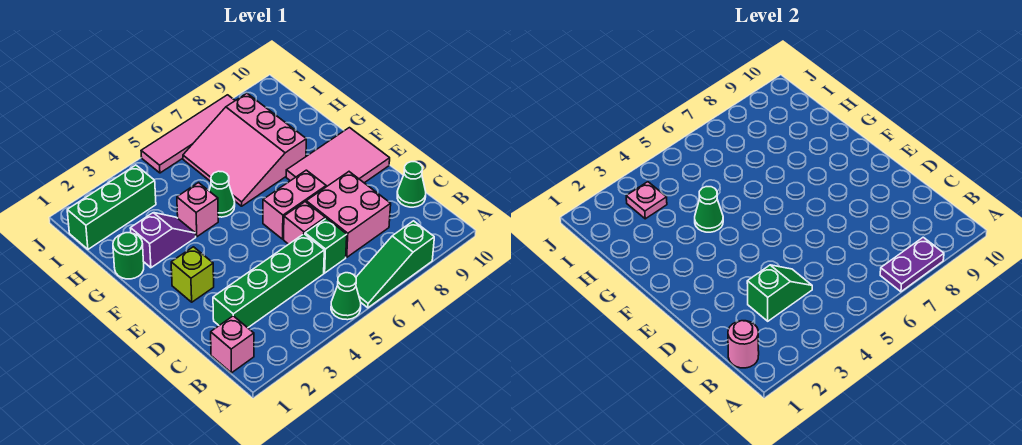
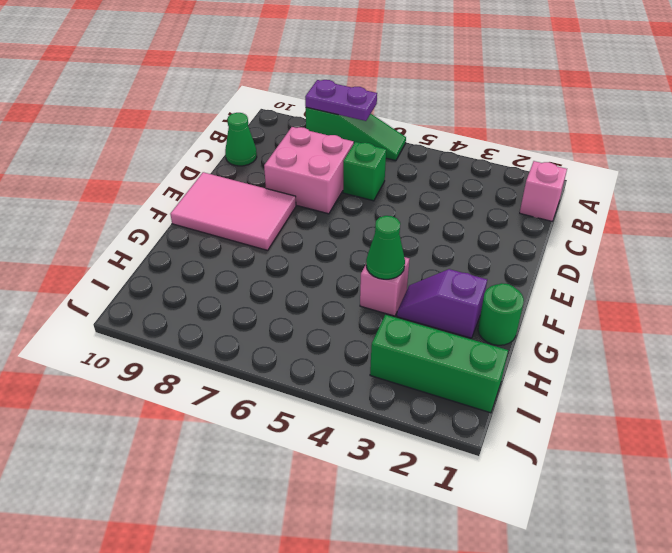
none -> green cone A5 level 1
none -> green brick C2:C5 level 1
none -> pink brick D6 level 1

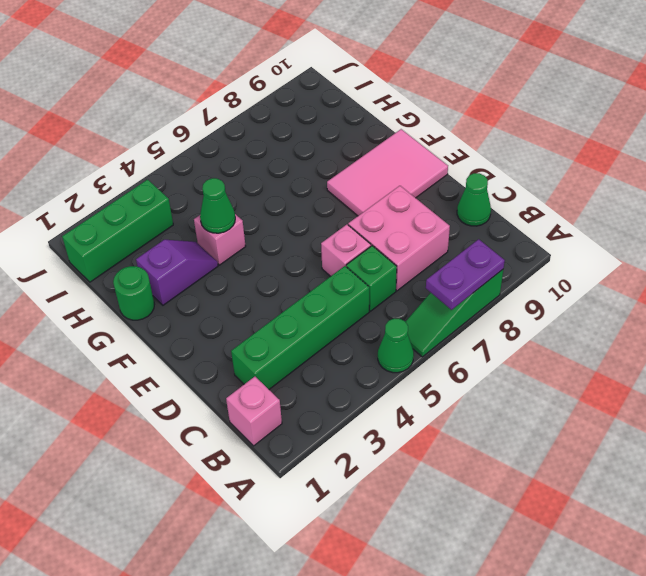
none -> lime brick E2 level 1
none -> pink brick E6:E7 level 1
none -> green cone G5 level 1

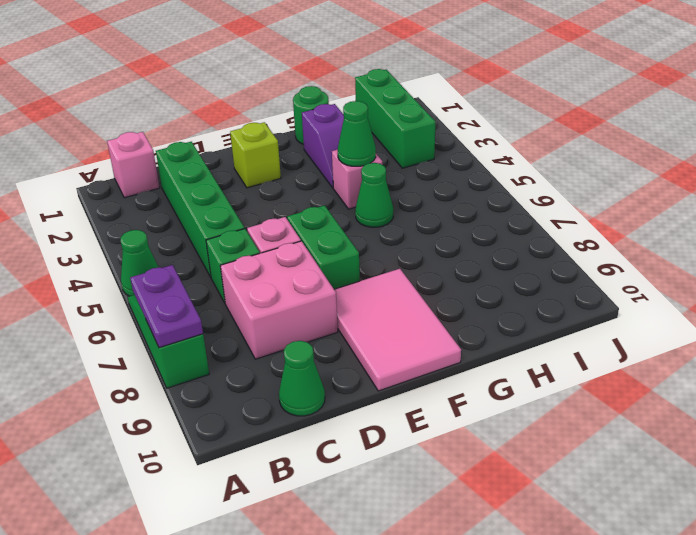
green brick E6:E7 level 1 -> pink brick E6:E7 level 1
none -> pink slope G6:I8 level 1 top 8
none -> pink tile J5:J8 level 1
none -> pink round brick B1 level 2

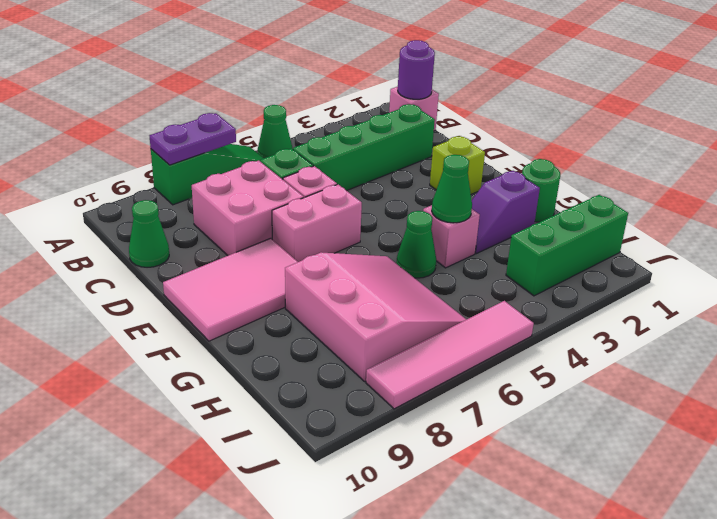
purple round brick B1 level 2 -> pink round brick B1 level 2
none -> green slope C3:C4 level 2 top 3
none -> pink plate I3 level 2

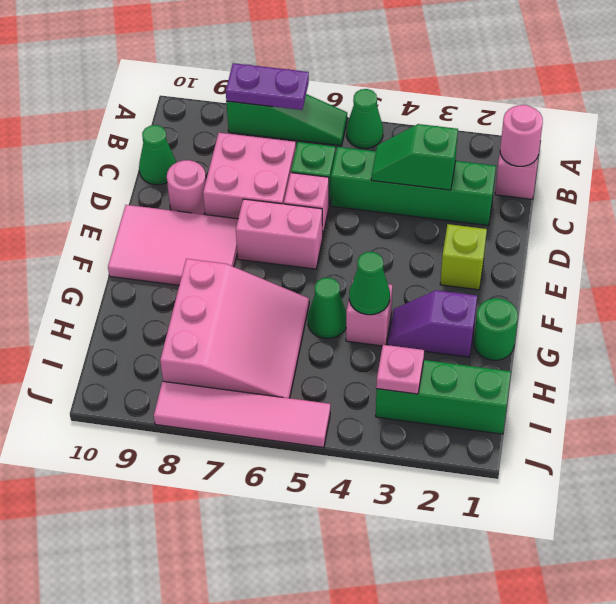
pink round brick D9 level 1 -> none

